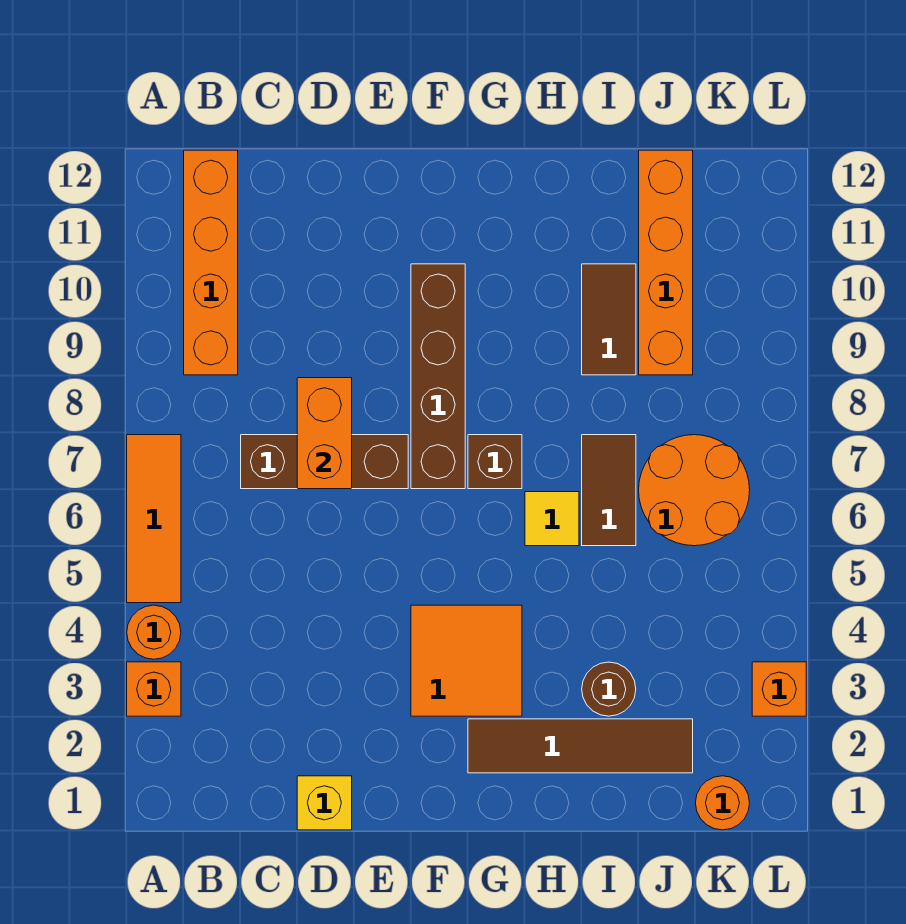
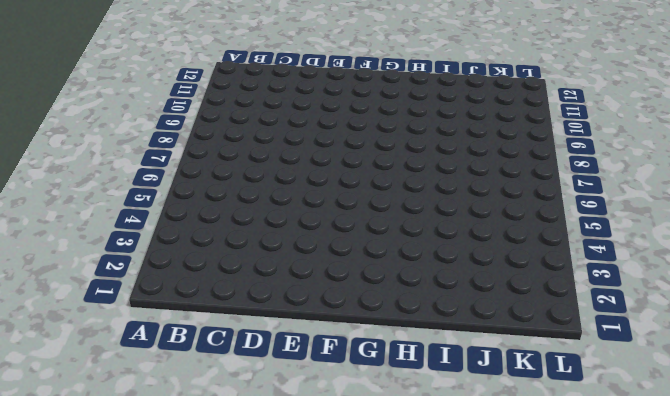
none -> orange brick A3 level 1
none -> orange round brick A4 level 1
none -> orange tile A5:A7 level 1

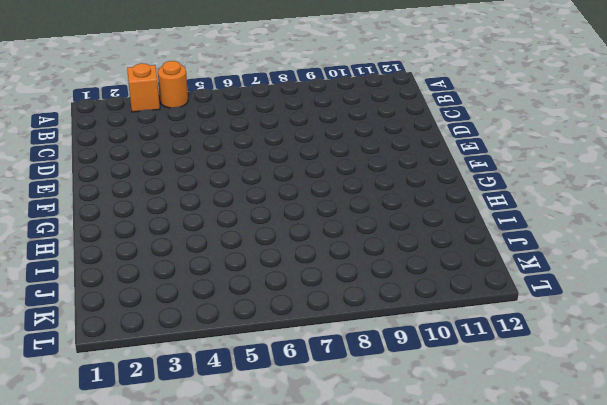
none -> orange tile A5:A7 level 1
none -> orange brick B9:B12 level 1
none -> brown brick C7:E7 level 1

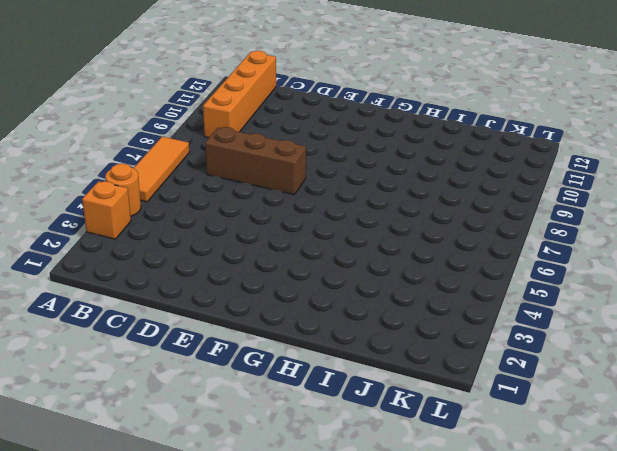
none -> yellow brick D1 level 1
none -> orange tile F3:G4 level 1
none -> brown brick F7:F10 level 1

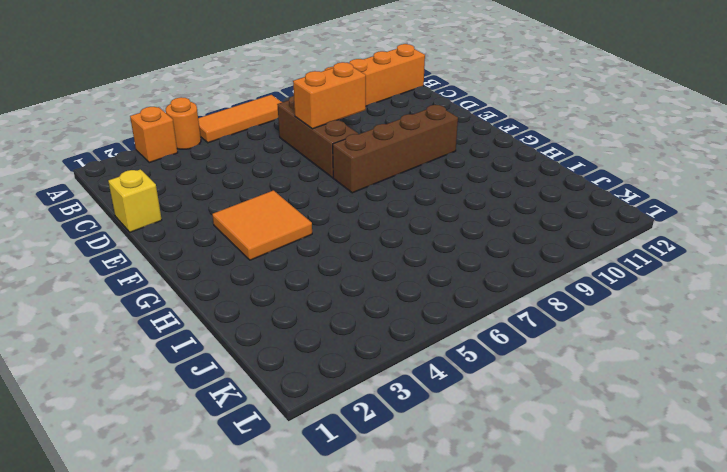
none -> brown tile G2:J2 level 1
none -> brown brick G7 level 1
none -> yellow tile H6 level 1

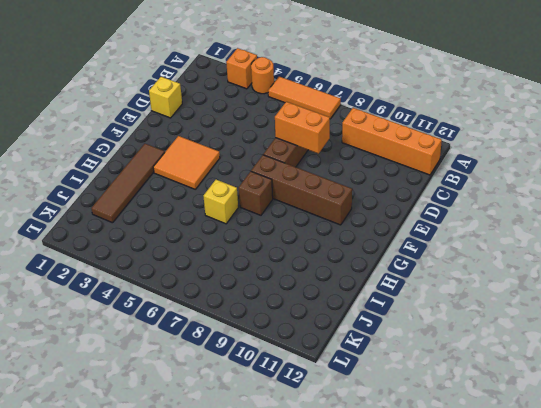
yellow brick H6 level 1 -> yellow tile H6 level 1
none -> brown round brick I3 level 1
none -> brown tile I6:I7 level 1
none -> brown tile I9:I10 level 1

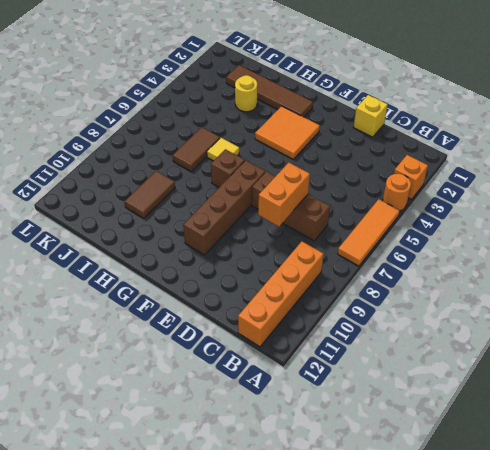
yellow round brick I3 level 1 -> brown round brick I3 level 1
none -> orange round brick J6:K7 level 1
none -> orange brick J9:J12 level 1
none -> orange round brick K1 level 1

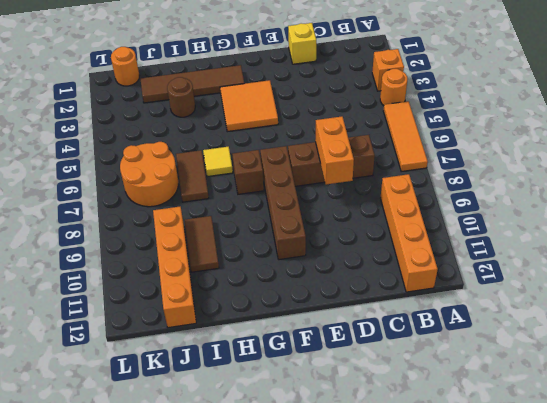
none -> orange brick L3 level 1

